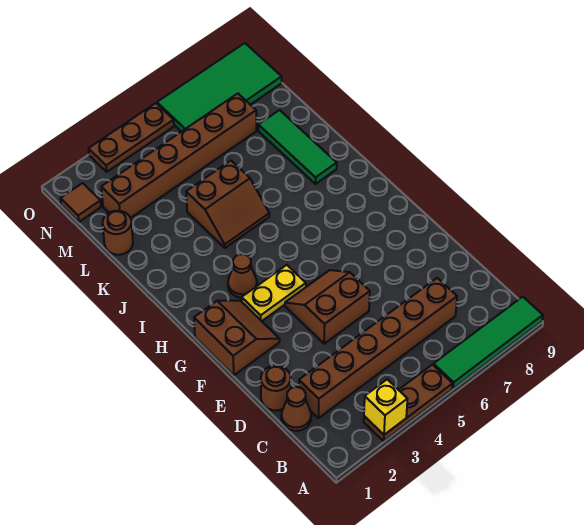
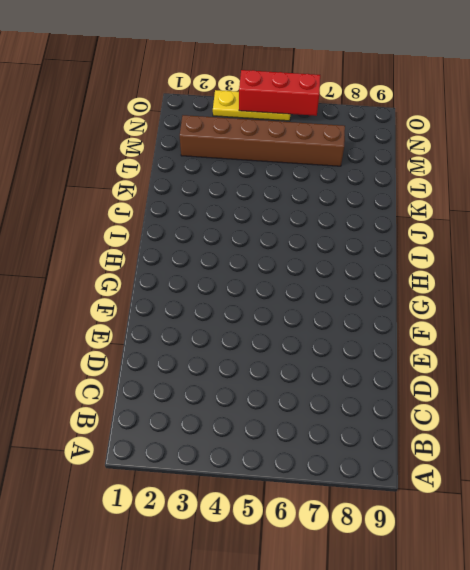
yellow plate O3:O5 level 1 -> brown plate O3:O5 level 1
red brick O4:O6 level 2 -> none
none -> brown plate A3:A5 level 1
none -> green tile A6:A9 level 1
none -> brown cone C1 level 1

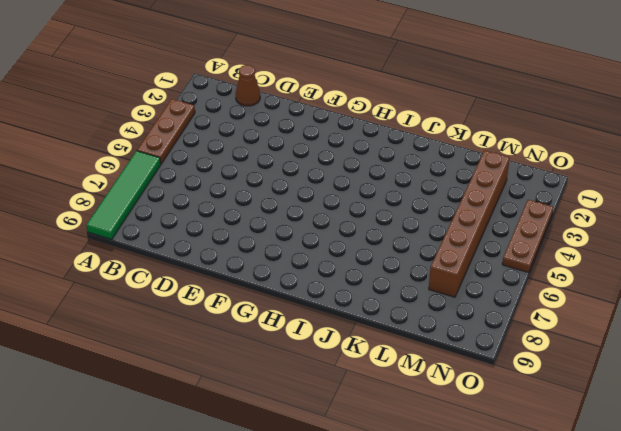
none -> brown brick C2:C7 level 1
none -> brown round brick D1 level 1
none -> brown slope E4:F5 level 1 top E

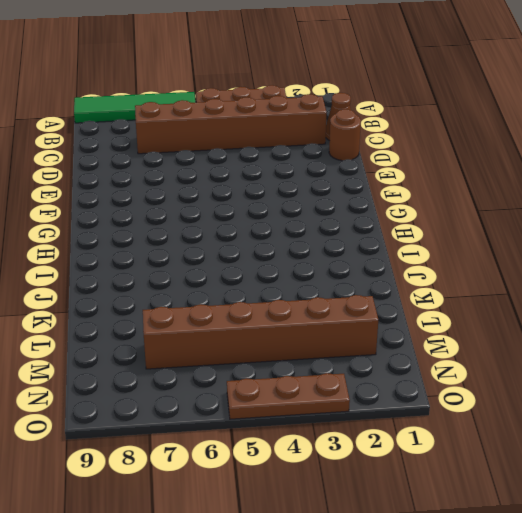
none -> brown slope E4:F5 level 1 top E
none -> brown slope F1:G2 level 1 top 1
none -> yellow plate G3:G4 level 1

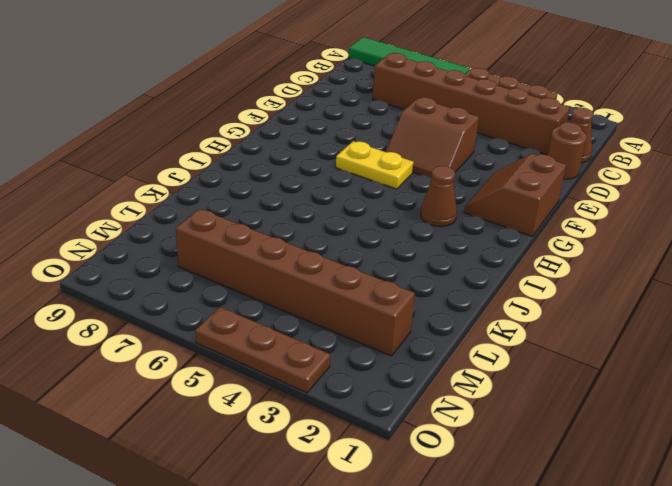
yellow plate G5:G6 level 1 -> yellow plate G3:G4 level 1
none -> brown slope J4:K5 level 1 top K
none -> green tile J8:L8 level 1
none -> brown round brick L1 level 1

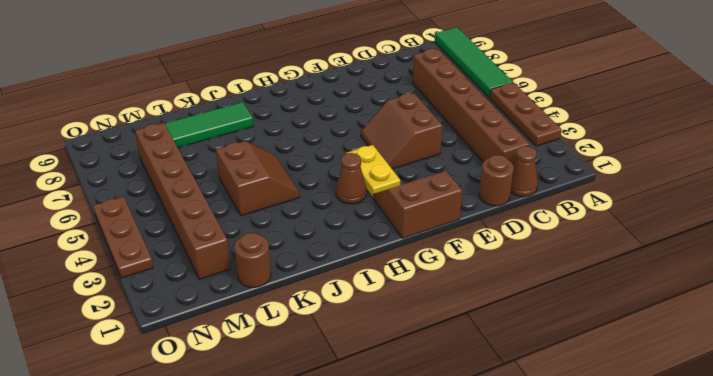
none -> brown tile N1 level 1
none -> green tile N6:O9 level 1
none -> yellow brick A3 level 2

